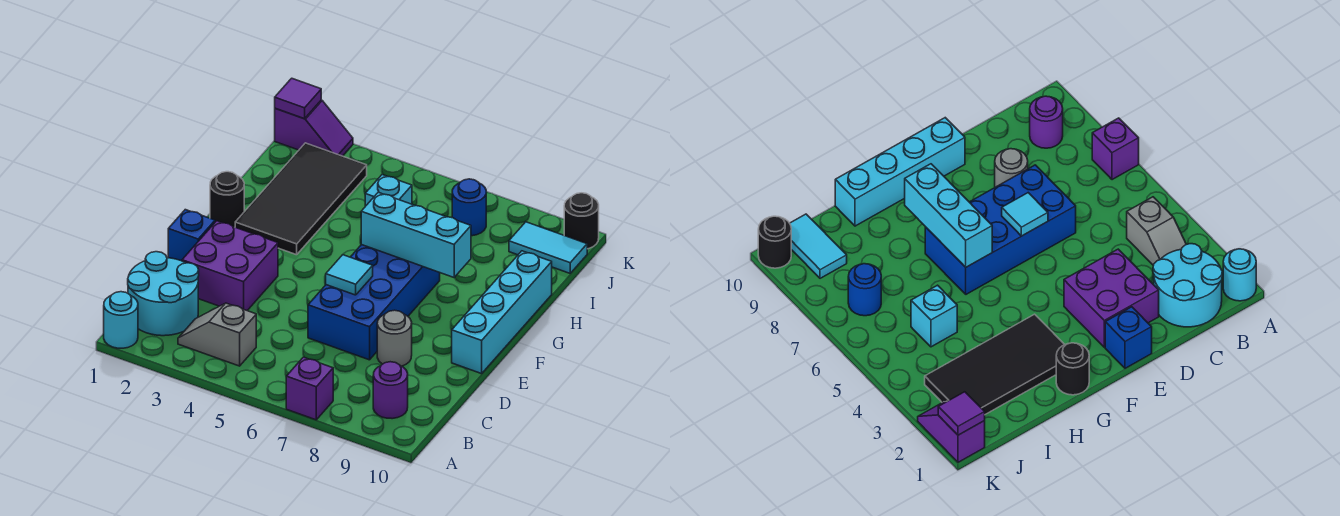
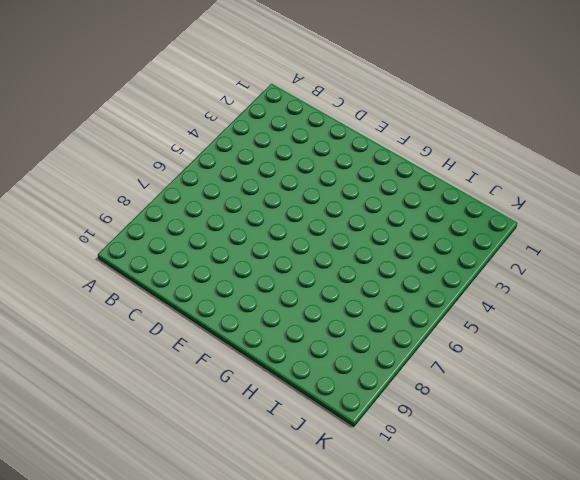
none -> cyan round brick A1 level 1
none -> purple brick A7 level 1
none -> cyan round brick B1:C2 level 1

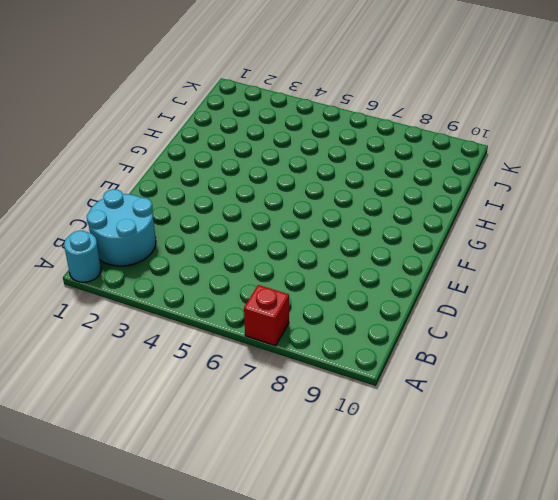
red brick A7 level 1 -> purple brick A7 level 1
none -> grey slope B3:B4 level 1 top 4
none -> purple round brick B9 level 1
none -> purple brick D2:E3 level 1

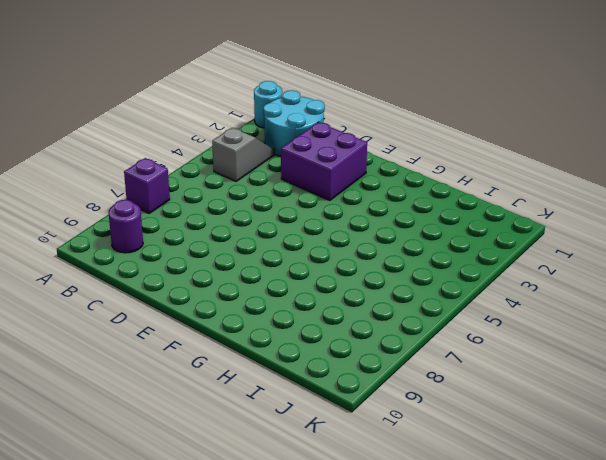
none -> blue brick D6:G7 level 1
none -> grey round brick D8 level 1
none -> blue brick E1 level 1

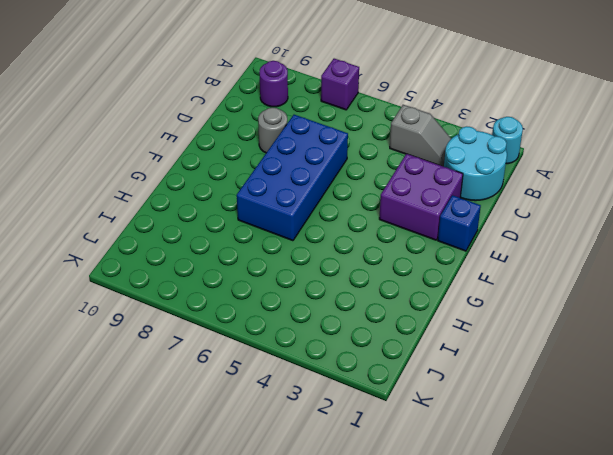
none -> cyan brick E10:H10 level 1
none -> black round brick G1 level 1
none -> black tile G2:J3 level 1

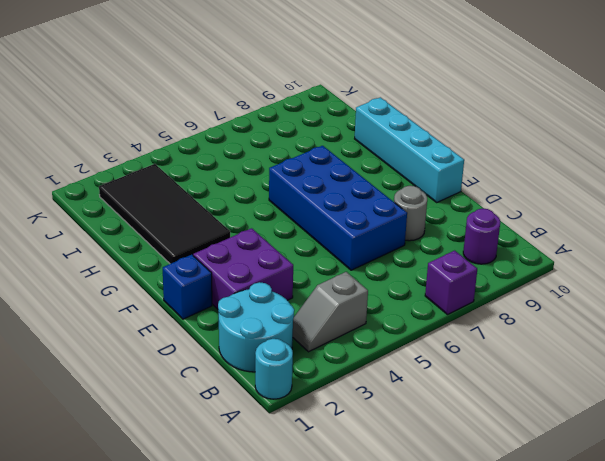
none -> black round brick G1 level 1
none -> cyan brick I5 level 1
none -> blue round brick J7 level 1

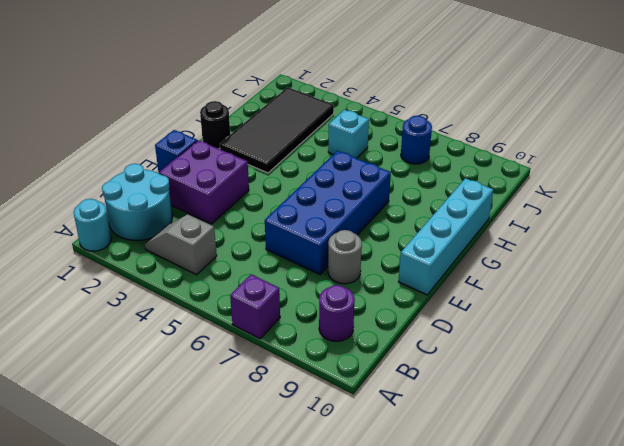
none -> cyan tile J9:J10 level 1
none -> purple slope K1:K2 level 1 top 1
none -> black round brick K10 level 1

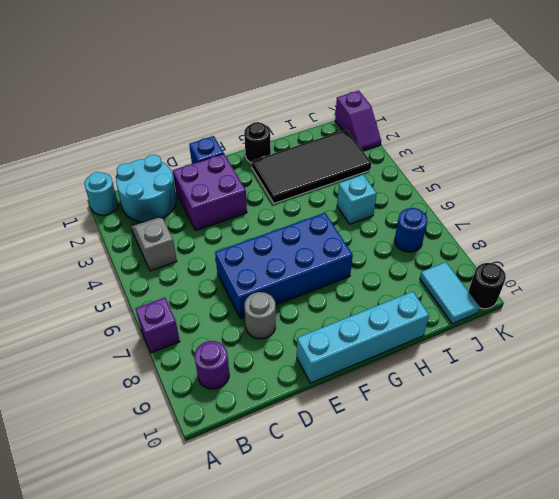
none -> cyan tile E6 level 2
none -> cyan brick G6:G8 level 2
none -> purple tile K1 level 2

